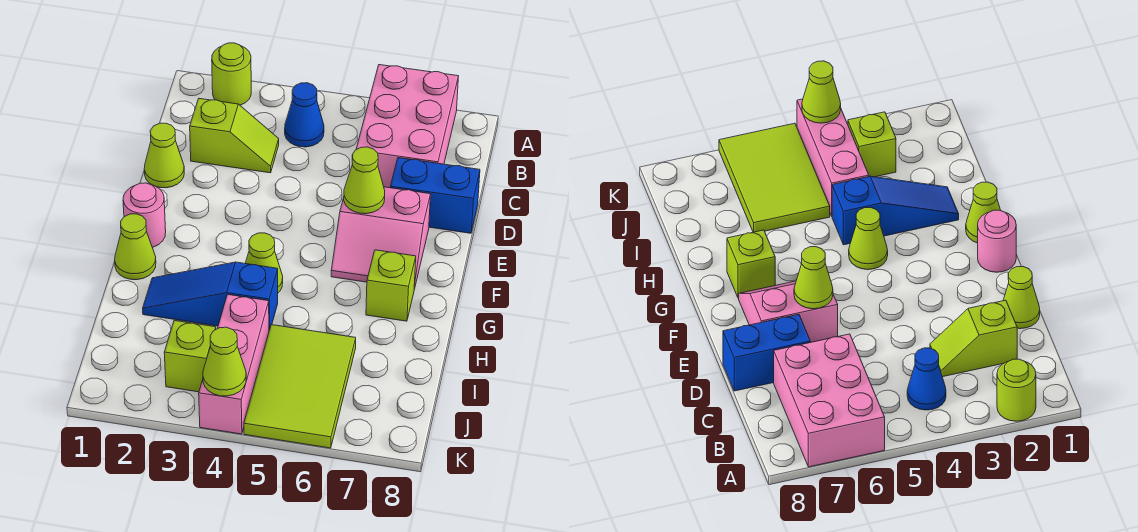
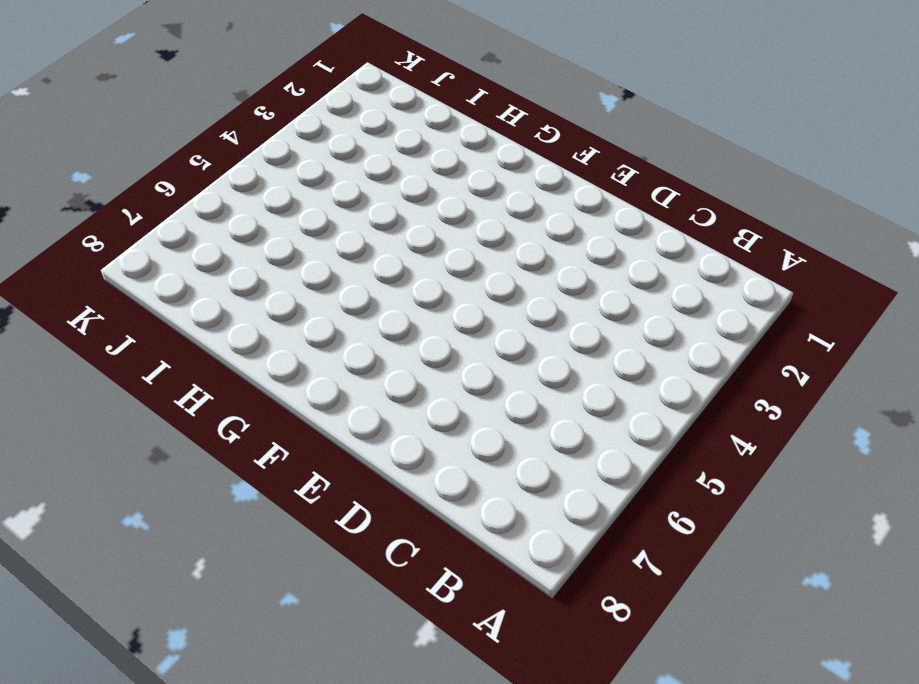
none -> lime round brick A2 level 1
none -> pink brick A6:C7 level 1
none -> blue cone B4 level 1

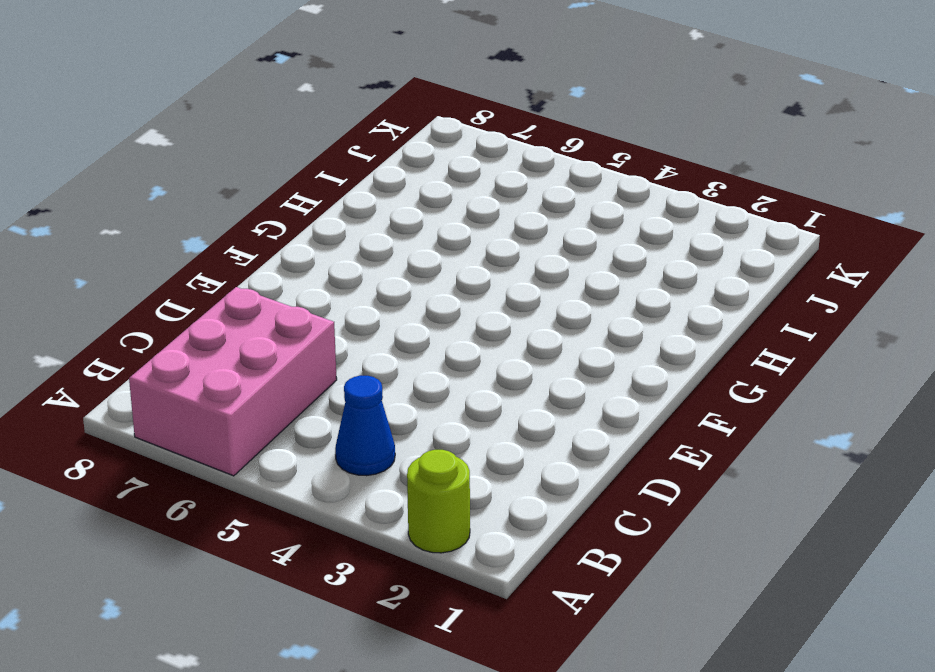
none -> lime slope C2:C3 level 1 top 2
none -> lime cone D1 level 1
none -> blue brick D7:D8 level 1

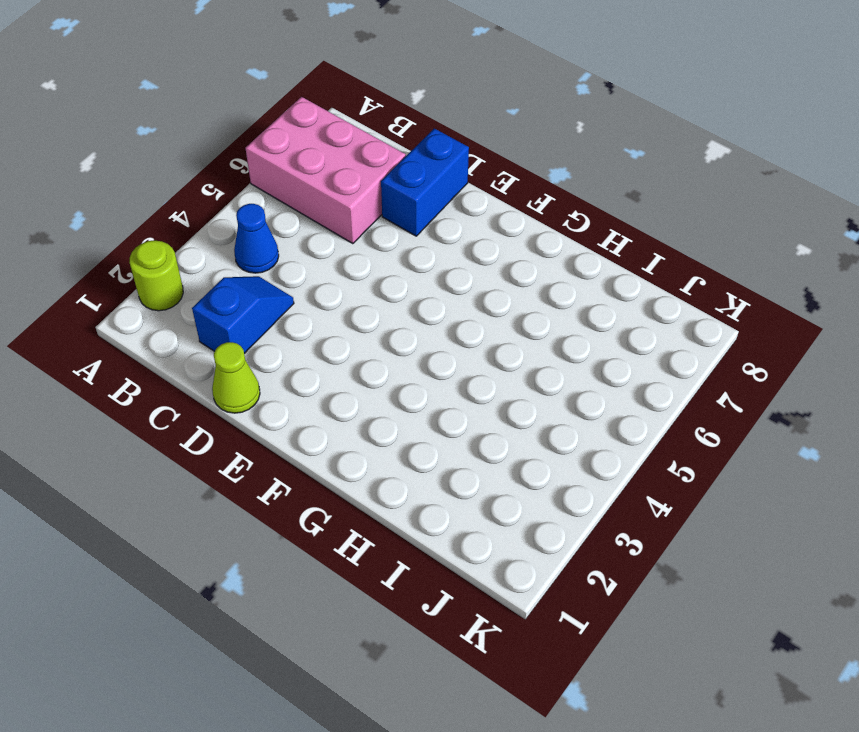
blue slope C2:C3 level 1 top 2 -> lime slope C2:C3 level 1 top 2
none -> pink slope E6:F7 level 1 top E
none -> pink round brick F1 level 1
none -> lime cone G1 level 1

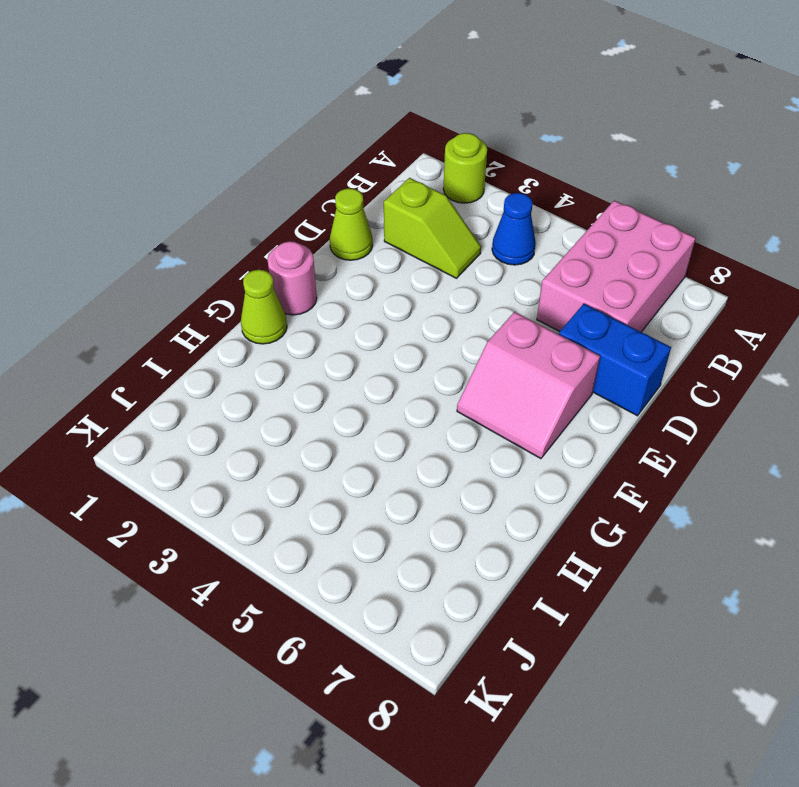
none -> lime cone G4 level 1
none -> lime brick G7 level 1
none -> blue slope H2:H4 level 1 top 4

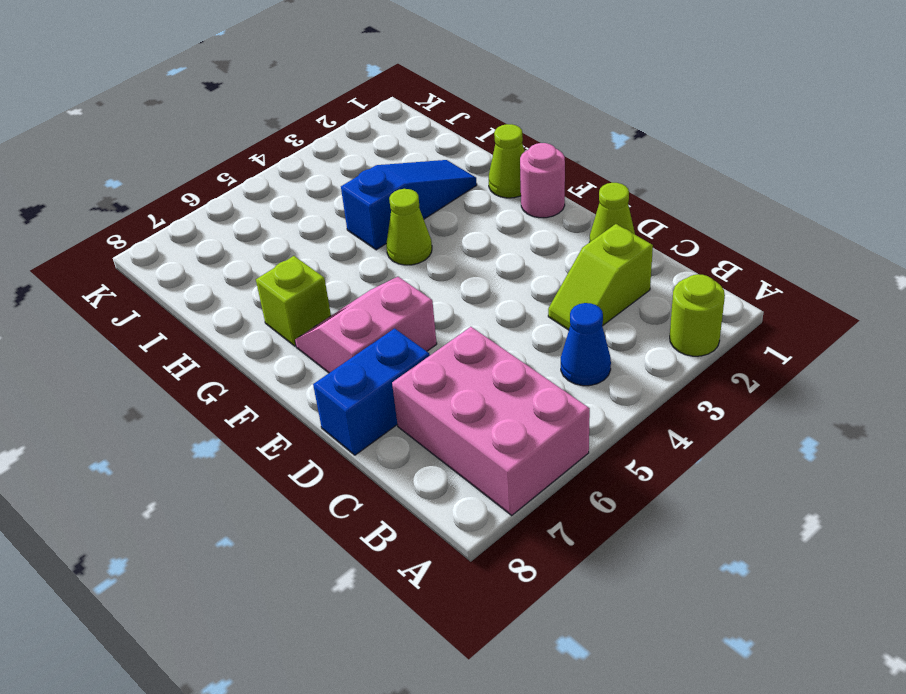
none -> pink brick I4:K4 level 1
none -> lime tile I5:K6 level 1
none -> lime brick J3 level 1

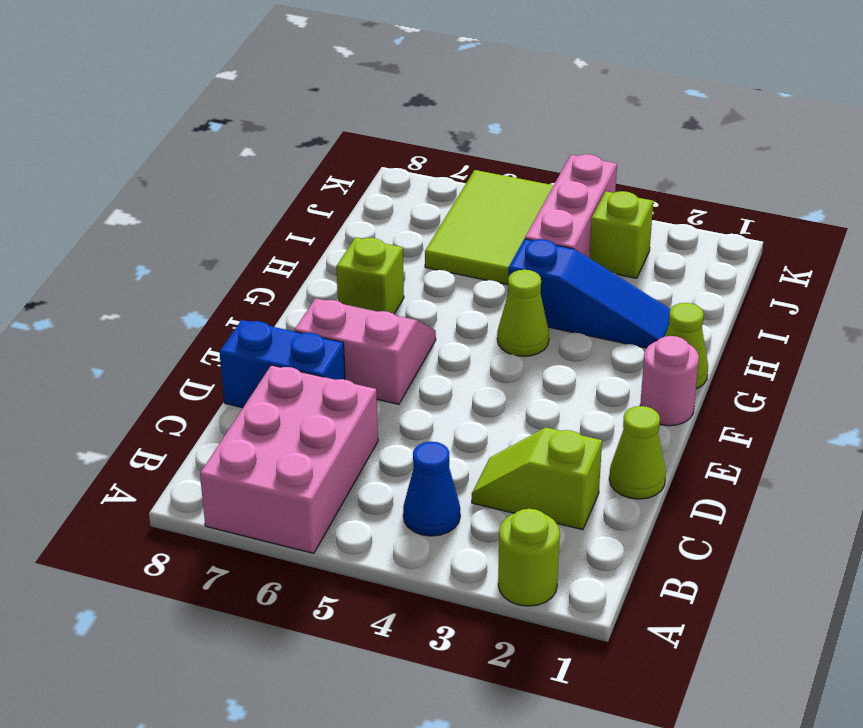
none -> lime cone E6 level 2
none -> lime cone K4 level 2

